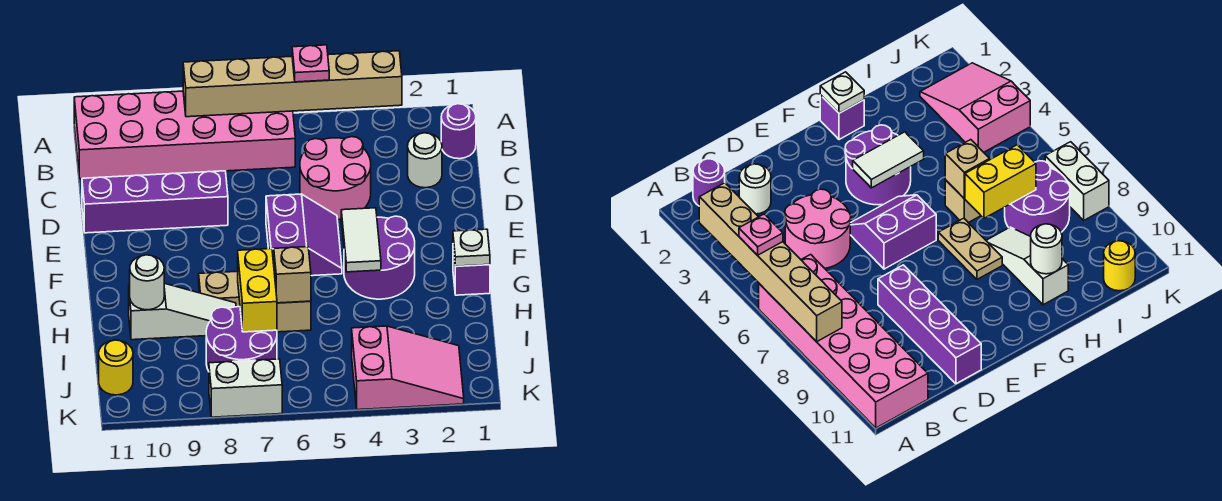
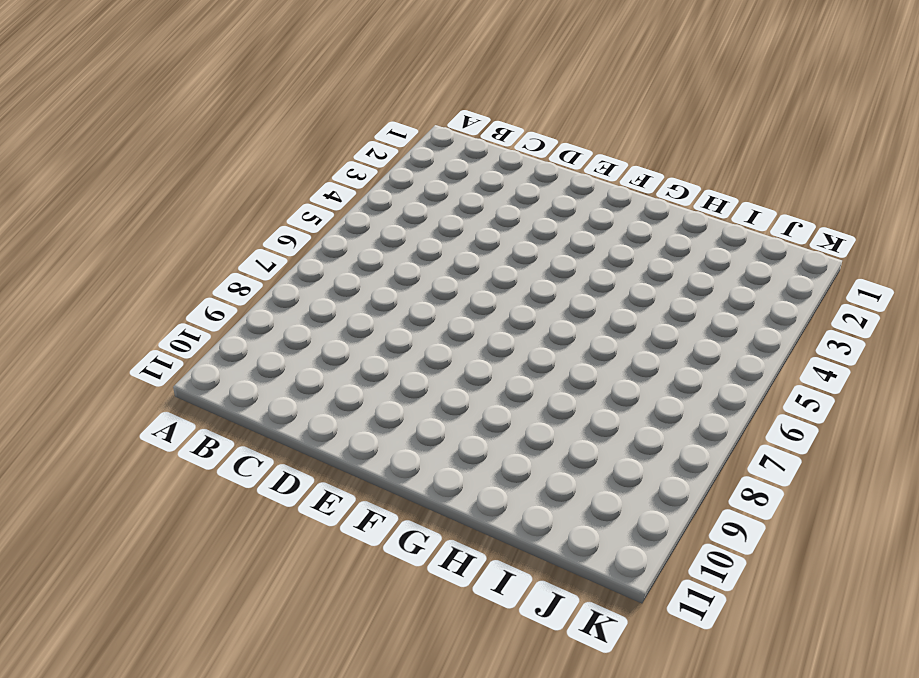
none -> pink brick A6:B11 level 1
none -> purple round brick B1 level 1
none -> white round brick C2 level 1

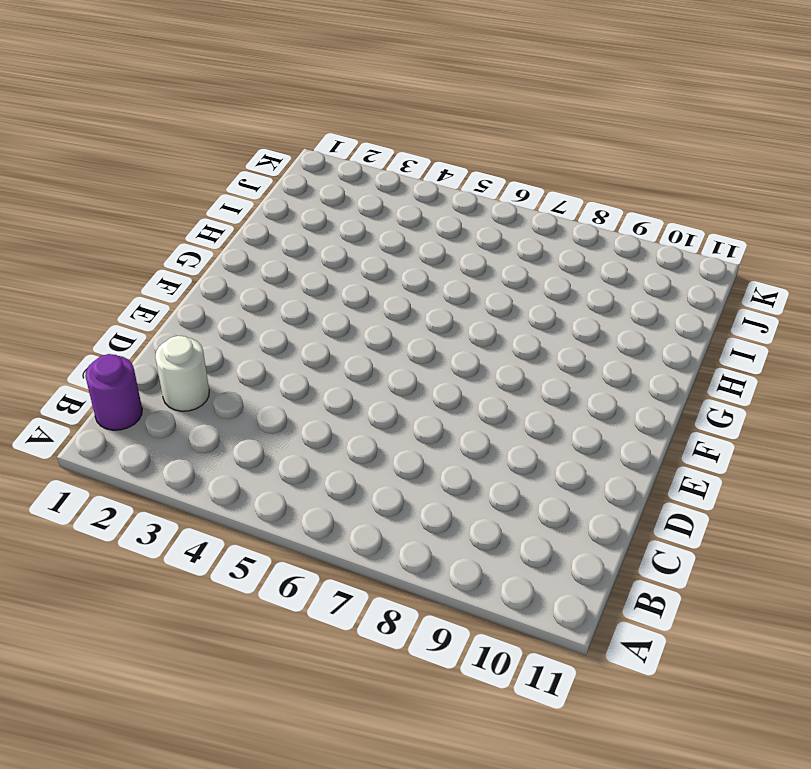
none -> pink brick A6:B11 level 1
none -> pink round brick C4:D5 level 1
none -> purple brick D8:D11 level 1

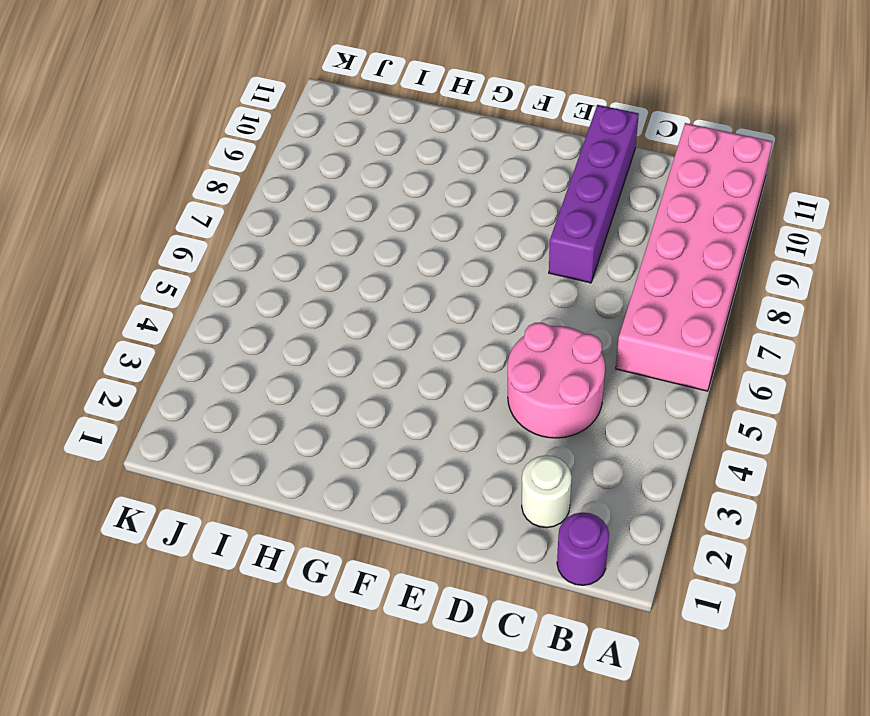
none -> purple slope E5:F6 level 1 top 6
none -> purple round brick F3:G4 level 1
none -> purple brick G1 level 1

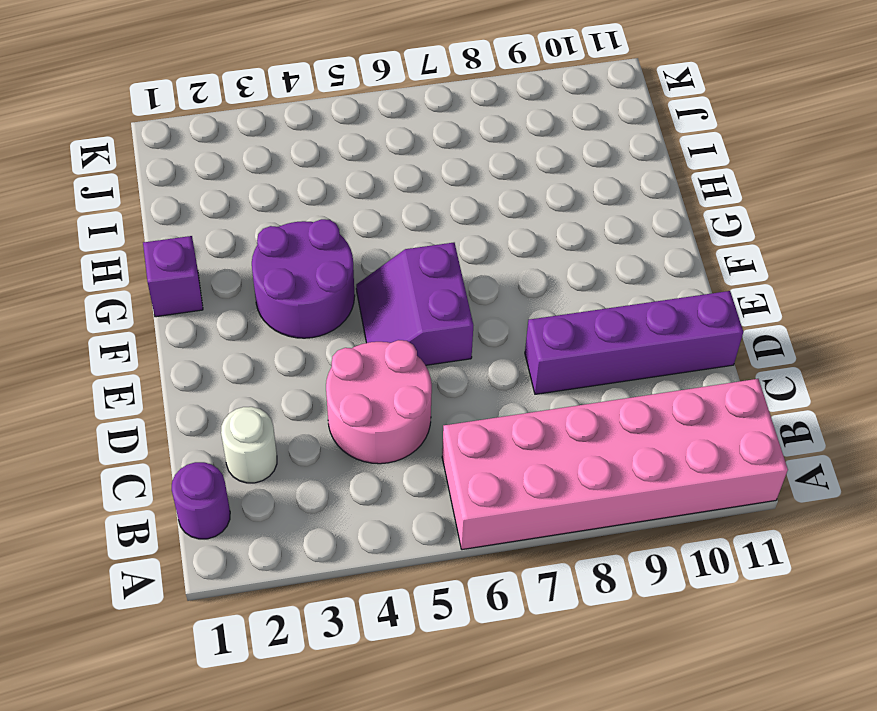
none -> tan plate G7:G8 level 1
none -> tan brick H6 level 1
none -> white slope H8:H10 level 1 top 10

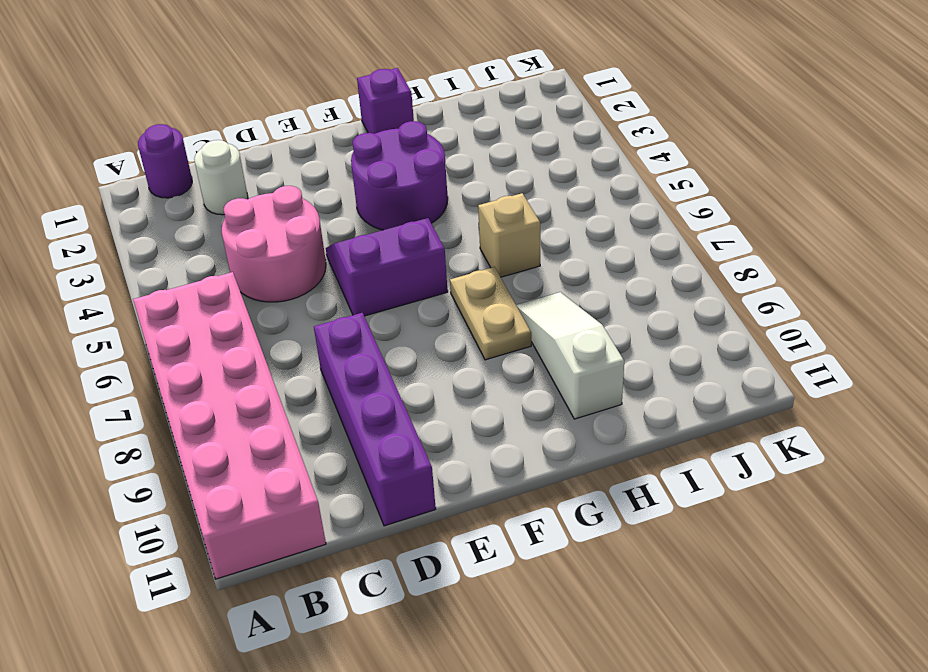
none -> purple round brick I7:J8 level 1
none -> pink slope J2:K4 level 1 top 4
none -> yellow round brick J11 level 1

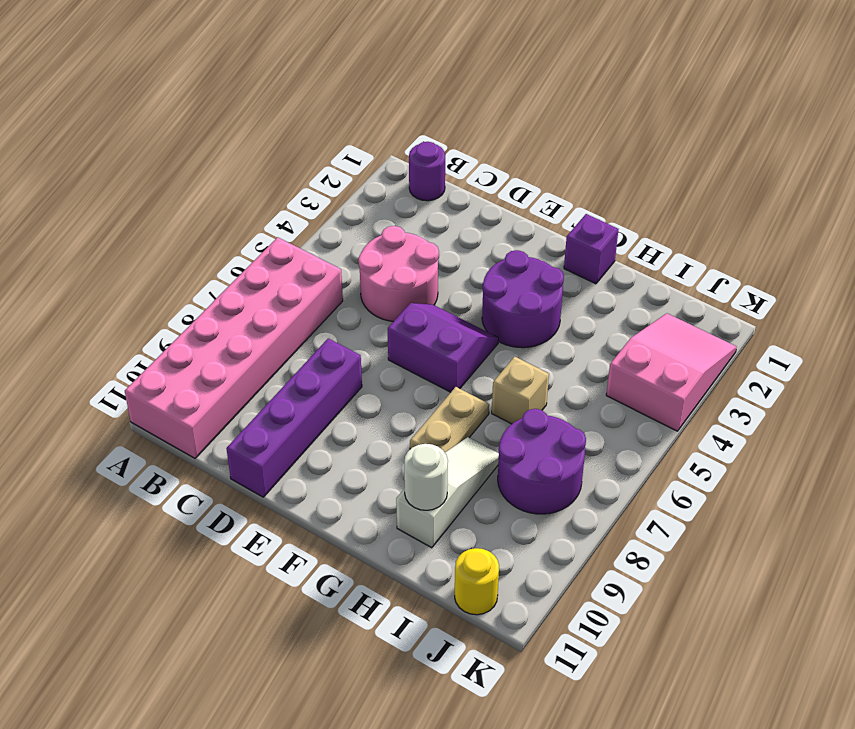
none -> white round brick C2 level 1
none -> white brick K7:K8 level 1
none -> tan brick A3:A8 level 2

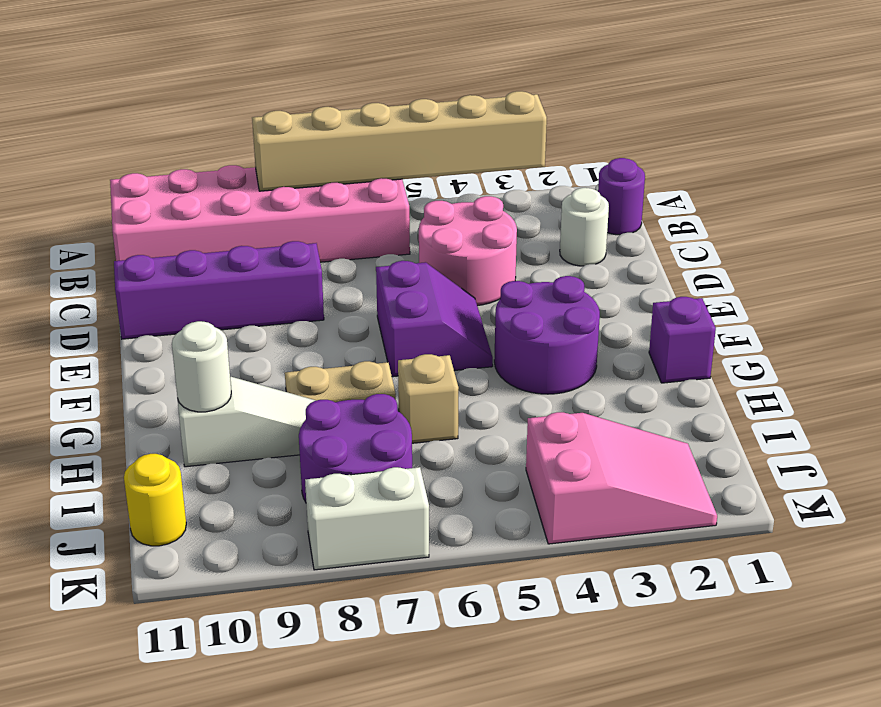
none -> white tile F4:G4 level 2
none -> white plate G1 level 2
none -> tan brick H6 level 2

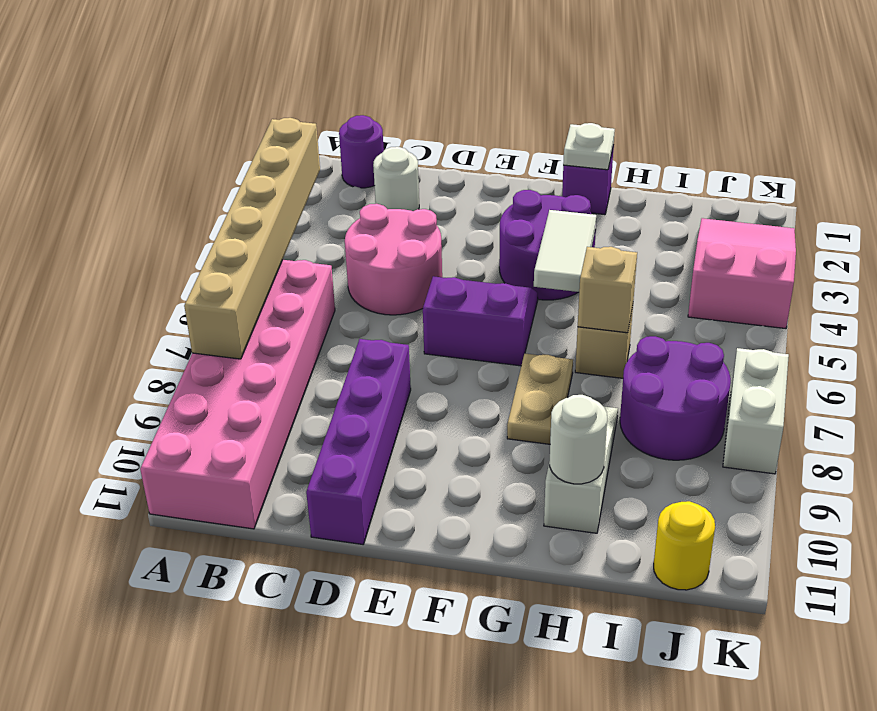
white tile G4:G5 level 2 -> white tile F4:G4 level 2
none -> yellow brick H7:I7 level 2
none -> pink plate A5 level 3

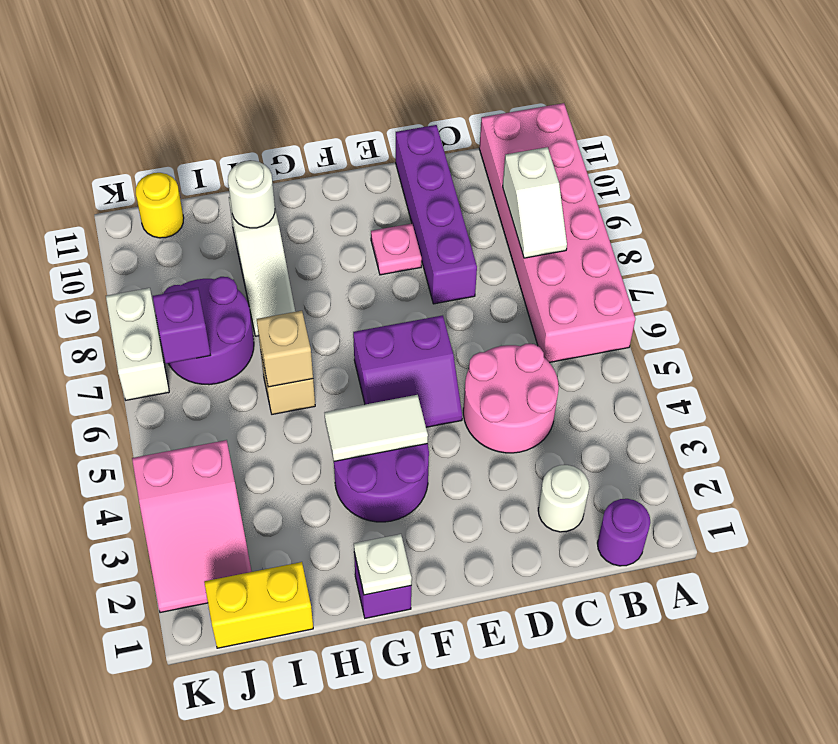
white slope B8:B9 level 2 top 9 -> none
pink plate E9 level 1 -> pink plate A5 level 3
yellow brick I1:J1 level 1 -> yellow brick H7:I7 level 2
purple brick J7 level 2 -> none
none -> tan plate G7:G8 level 1
none -> tan brick A3:A8 level 2

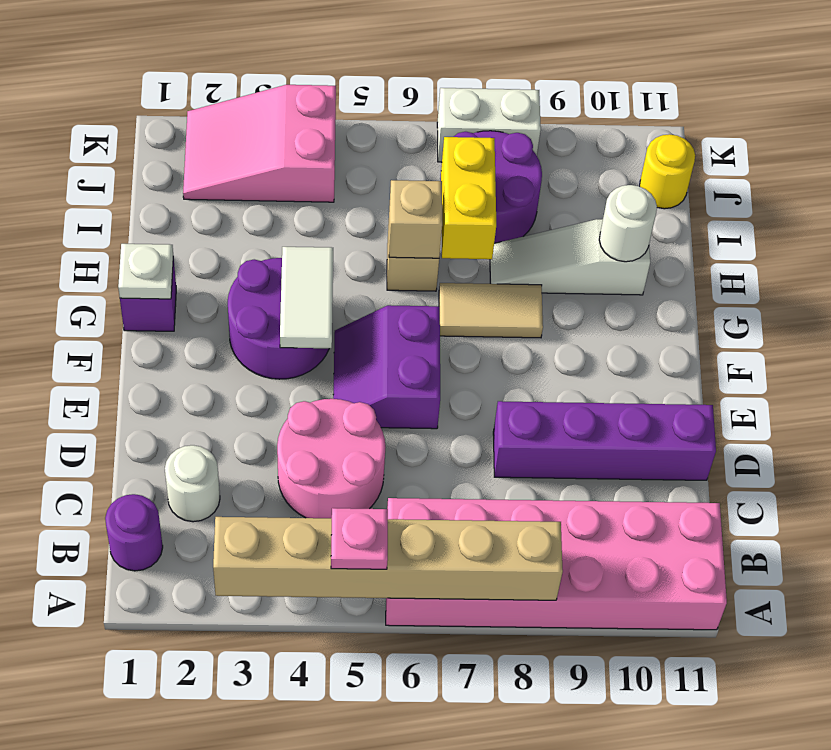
tan tile G7:G8 level 1 -> tan plate G7:G8 level 1

